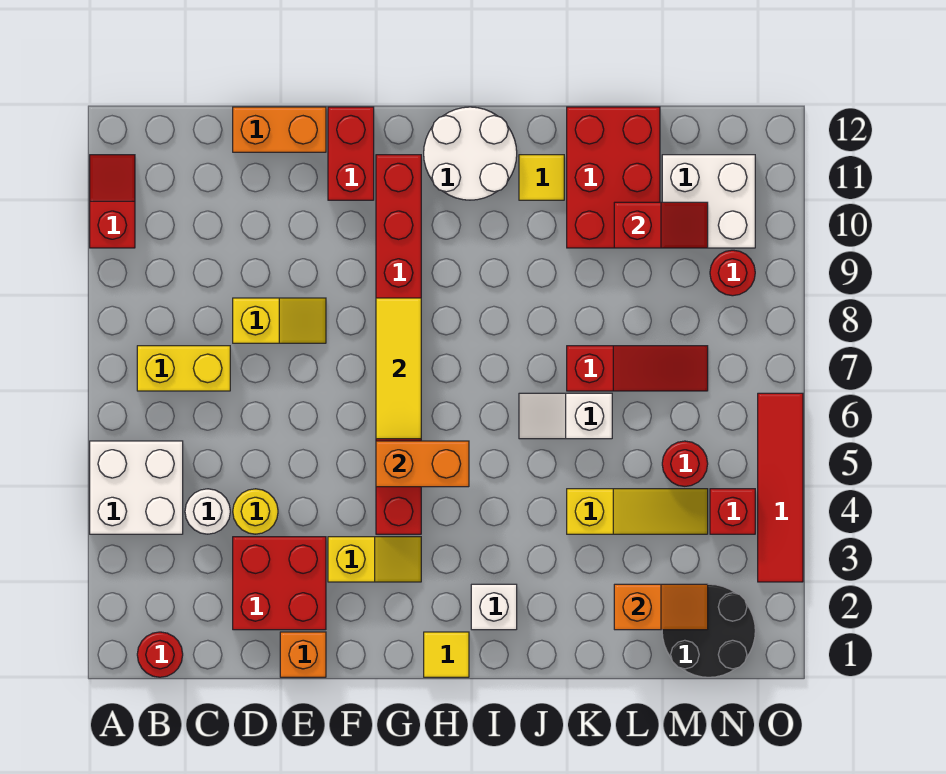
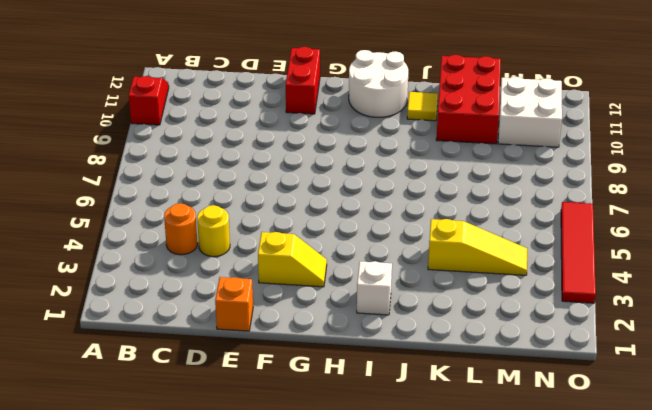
orange round brick C4 level 1 -> white round brick C4 level 1
none -> white brick A4:B5 level 1
none -> red round brick B1 level 1
none -> yellow brick B7:C7 level 1
none -> red brick D2:E3 level 1

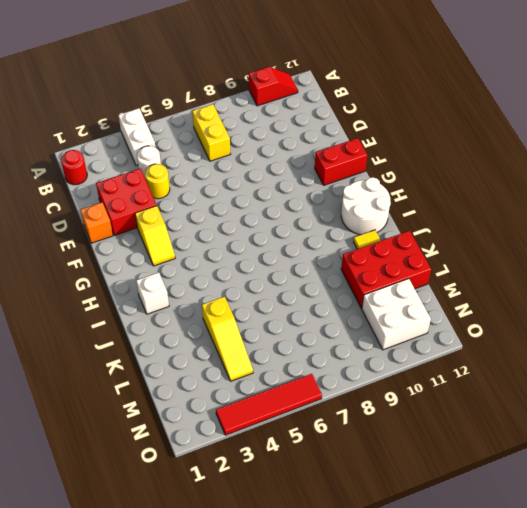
white brick A4:B4 level 1 -> white brick A4:B5 level 1
none -> yellow slope D8:E8 level 1 top D
none -> orange brick D12:E12 level 1
none -> red brick G4:G11 level 1
none -> yellow tile H1 level 1

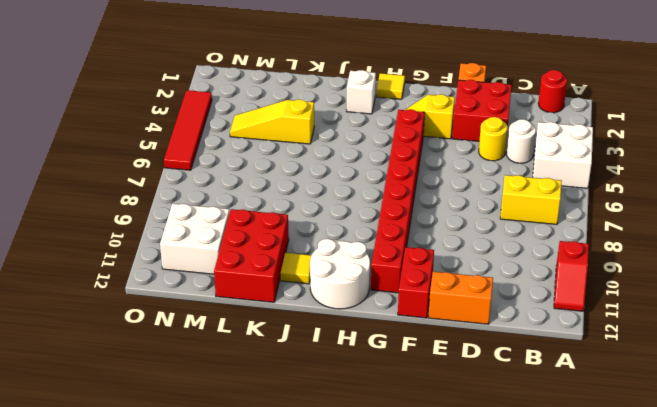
none -> yellow slope D8:E8 level 1 top D
none -> white slope J6:K6 level 1 top K
none -> red slope K7:M7 level 1 top K
none -> black round brick M1:N2 level 1

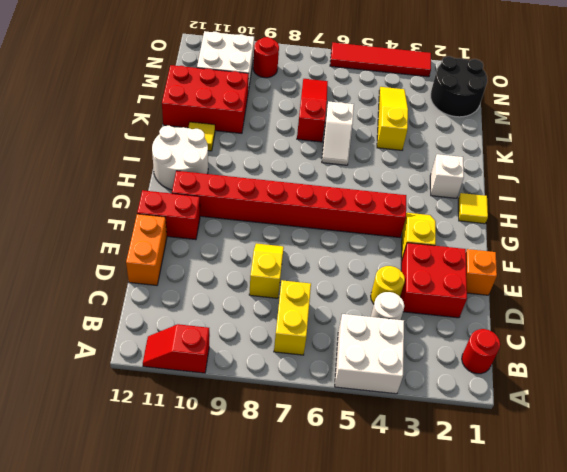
none -> red round brick M5 level 1
none -> red brick N4 level 1
none -> orange brick G5:H5 level 2
none -> yellow tile G6:G8 level 2

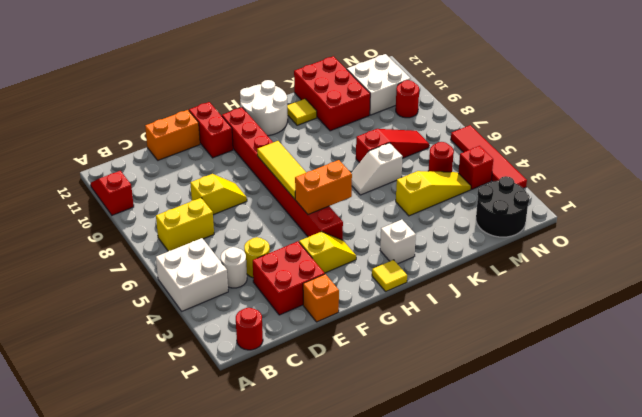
none -> orange slope L2:M2 level 2 top L
none -> red slope L10:M10 level 2 top L

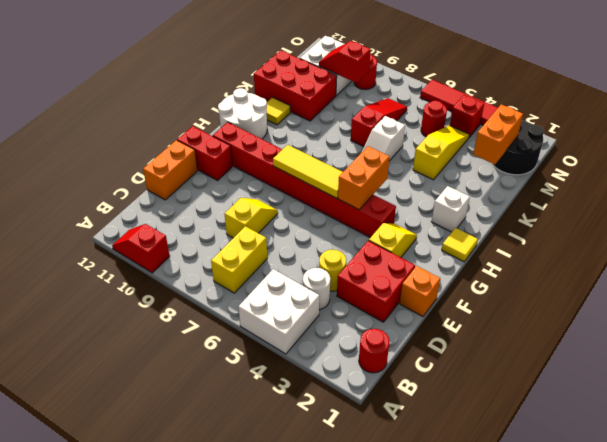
orange brick L2:M2 level 2 -> orange slope L2:M2 level 2 top L
red slope M9:M10 level 2 top 9 -> red slope L10:M10 level 2 top L

